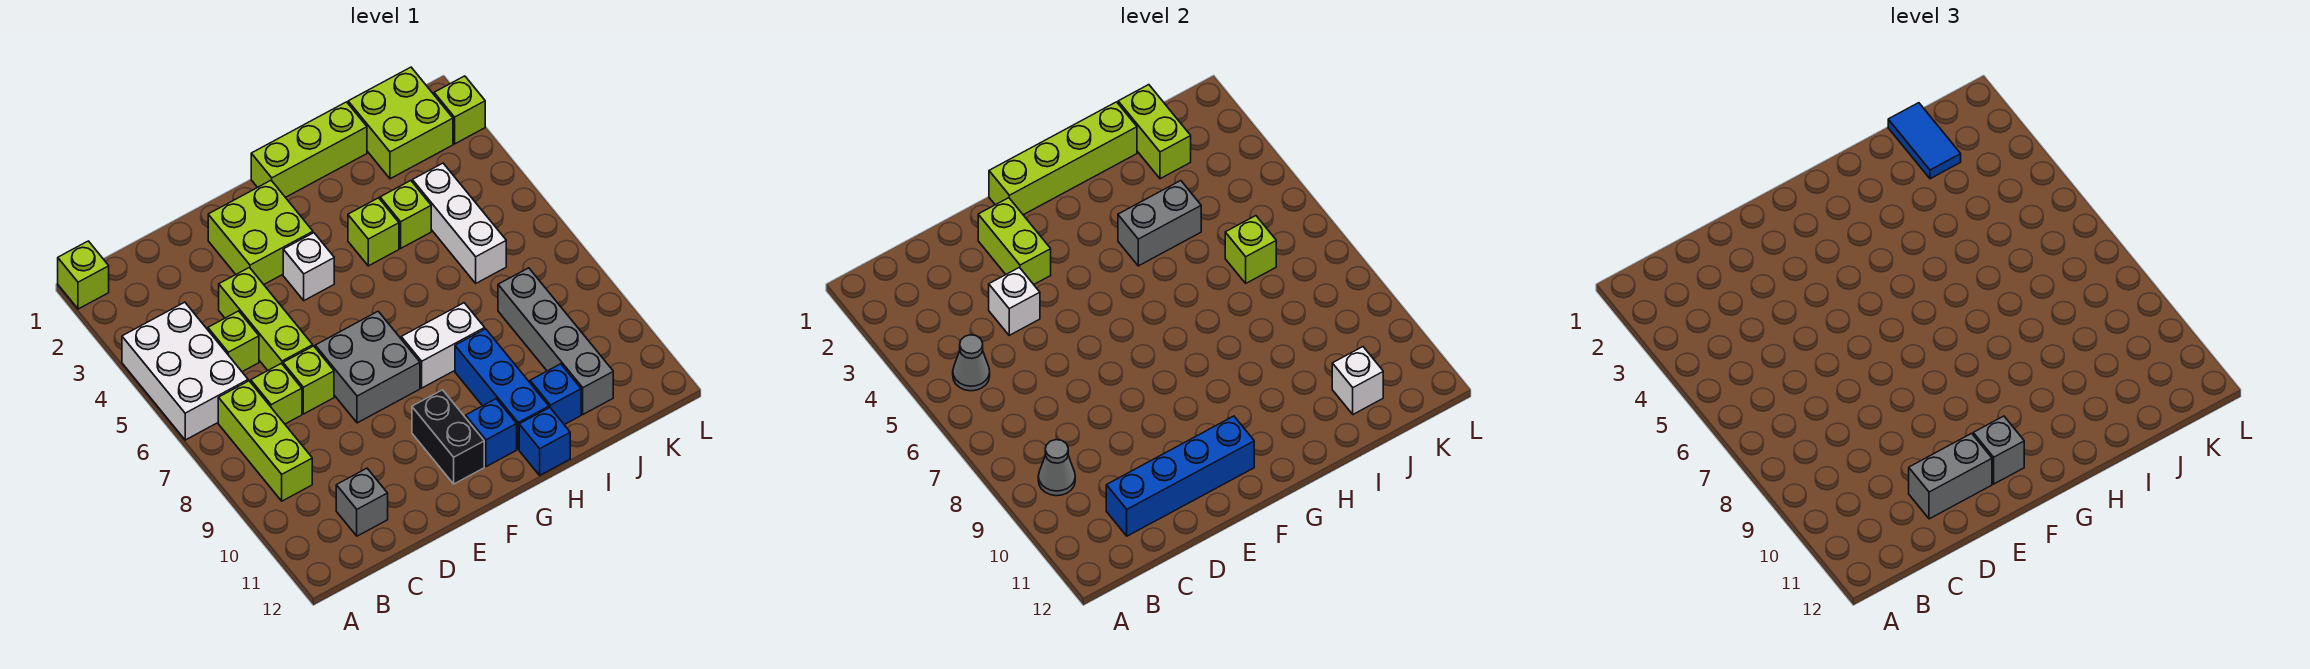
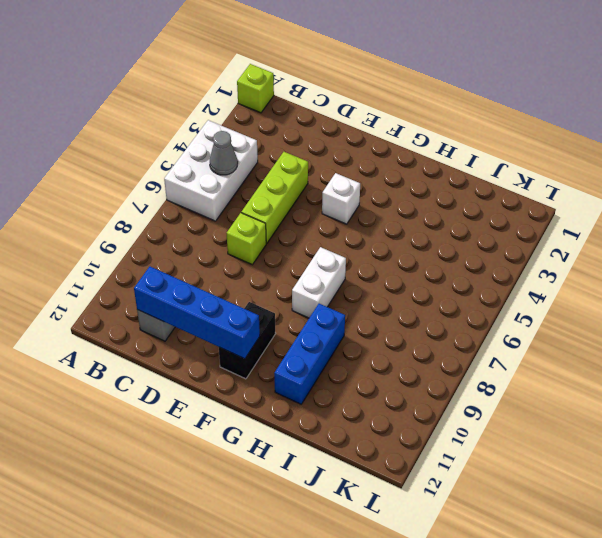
white brick G7:G8 level 1 -> white brick G8:H8 level 1
none -> lime brick B7:B9 level 1
none -> lime brick C5 level 1
none -> lime brick C7 level 1
none -> lime brick E2:F3 level 1

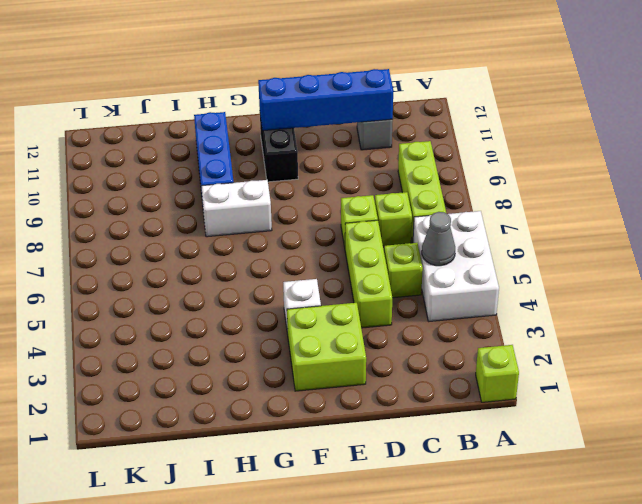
none -> grey brick E7:F8 level 1
none -> lime brick G1:I1 level 1
none -> blue brick G11 level 1
none -> lime brick H4 level 1

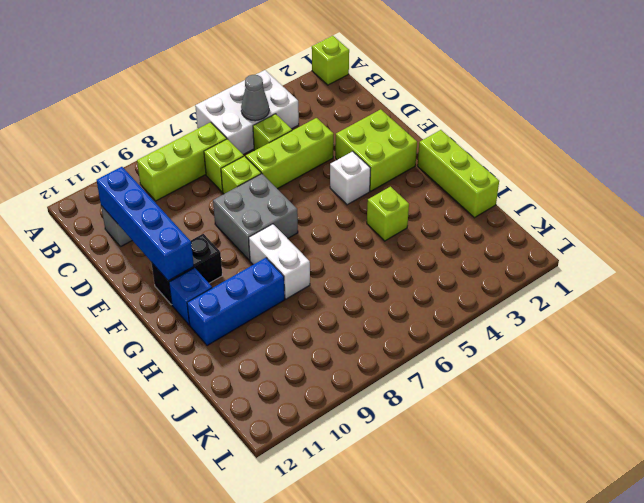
none -> blue brick H12 level 1
none -> lime brick I4 level 1
none -> blue brick I11 level 1
none -> lime brick J1:K2 level 1

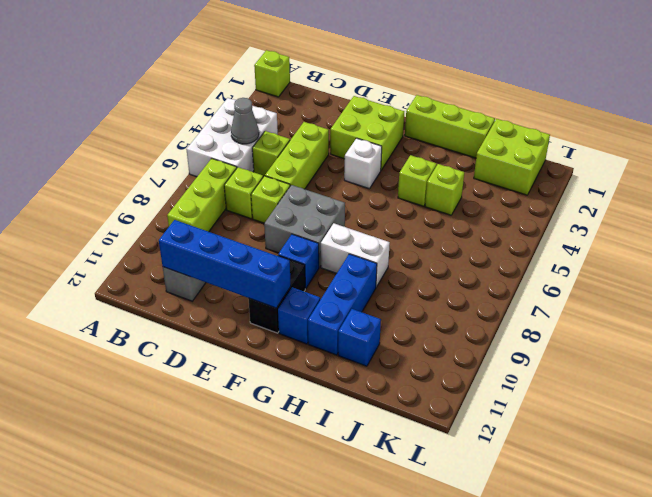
blue brick F9 level 1 -> blue brick H12 level 1
none -> white brick J4:J6 level 1
none -> grey brick J8:J11 level 1
none -> lime brick L2 level 1
none -> grey cone B9 level 2

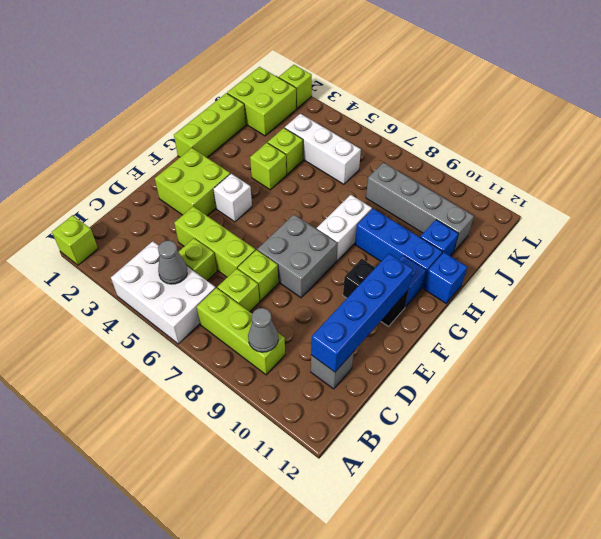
none -> white brick D4 level 2
none -> lime brick E2:E3 level 2
none -> lime brick F1:I1 level 2
none -> grey brick H4:I4 level 2

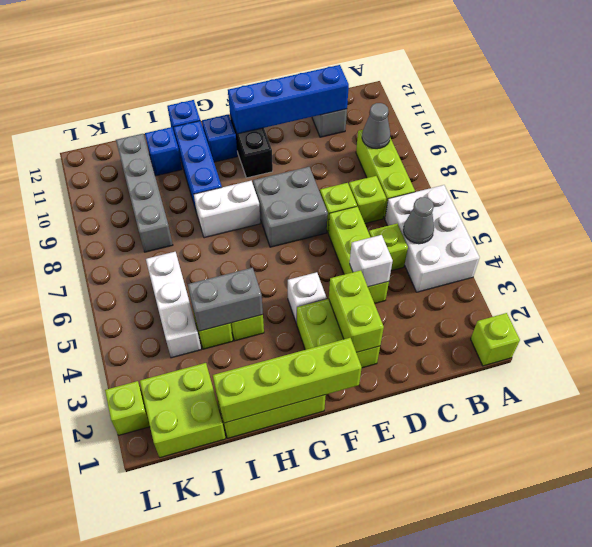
none -> lime brick J1:J2 level 2
none -> lime brick J6 level 2
none -> white brick J11 level 2
none -> grey brick D11:E11 level 3

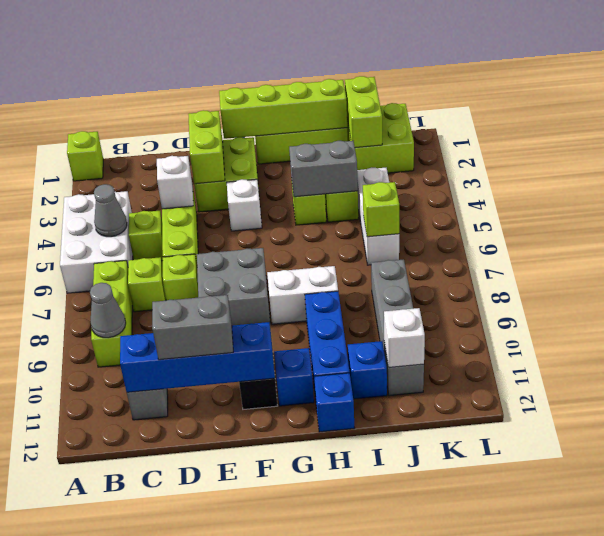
none -> lime brick L2 level 1
none -> grey brick F11 level 3
none -> blue tile J1:J2 level 3

